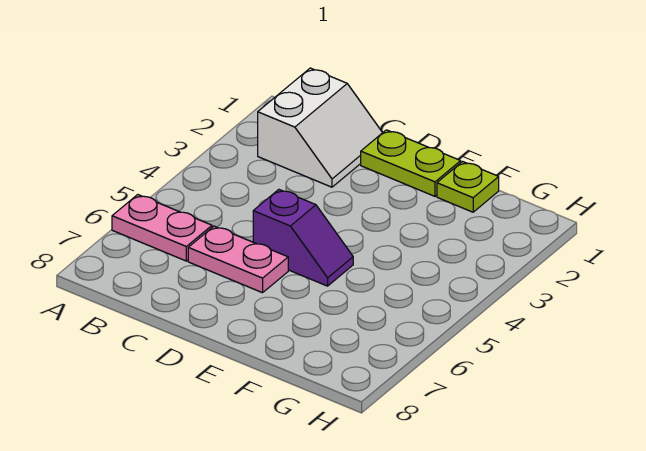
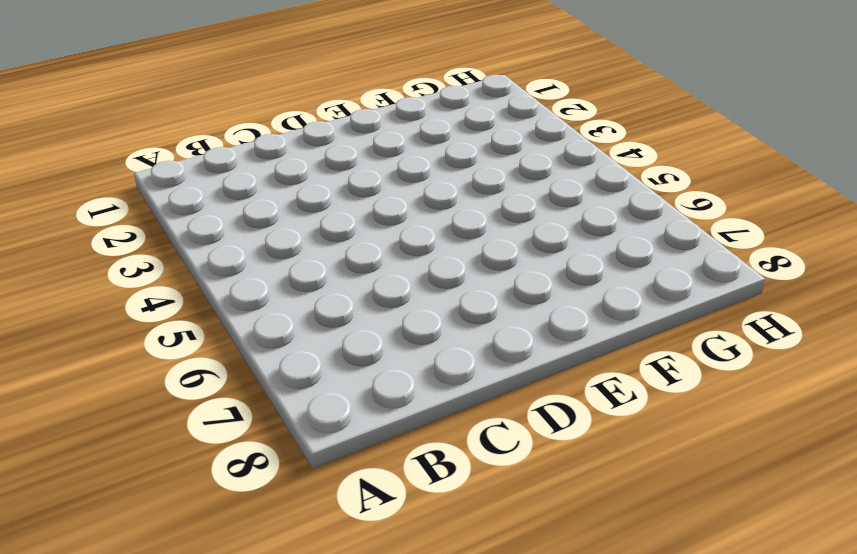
none -> pink plate A6:B6 level 1
none -> white slope B1:C2 level 1 top B

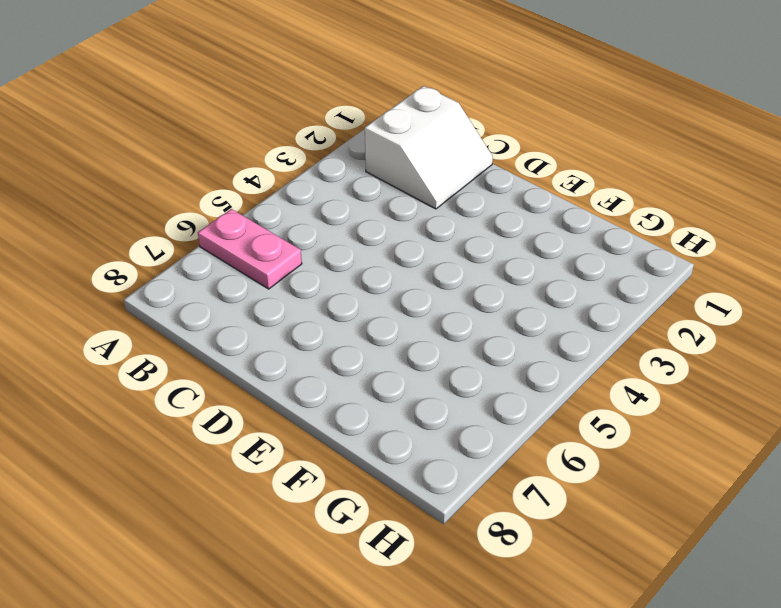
none -> pink plate C6:D6 level 1
none -> lime plate D1:E1 level 1

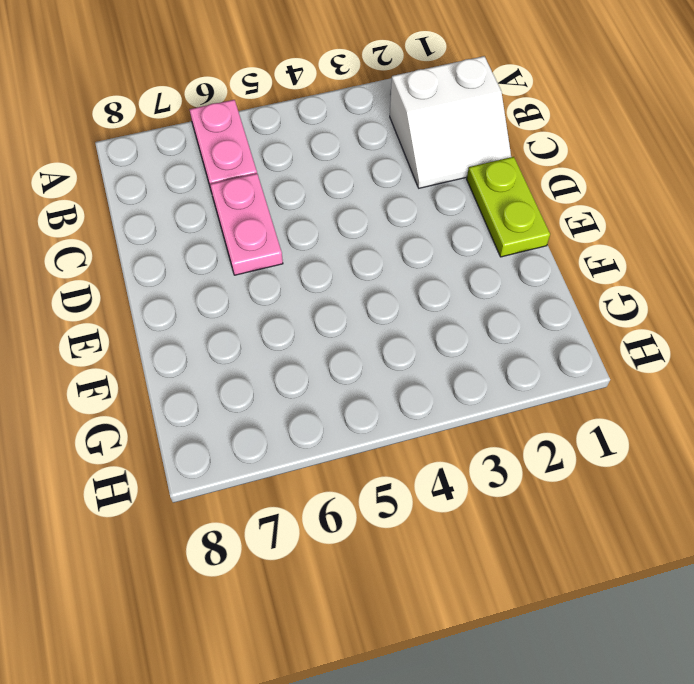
none -> purple slope D5:E5 level 1 top D
none -> lime plate F1 level 1

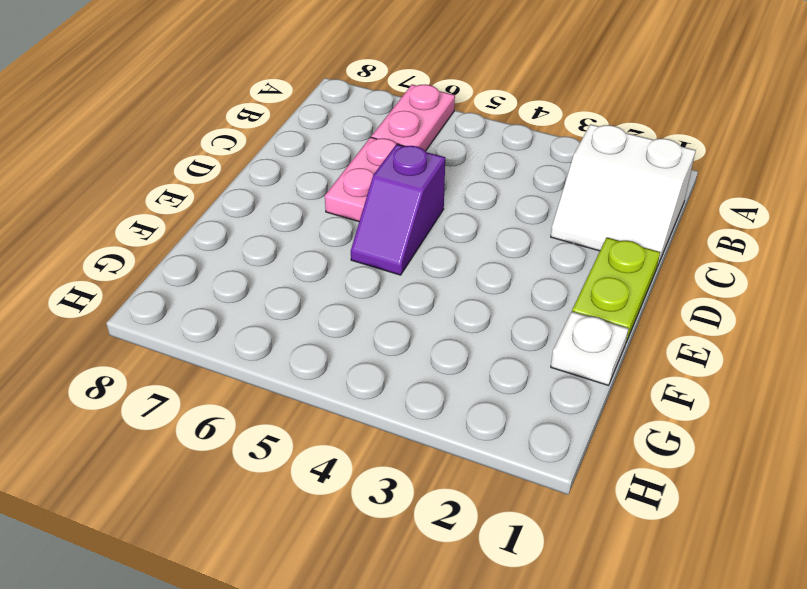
white plate F1 level 1 -> lime plate F1 level 1

